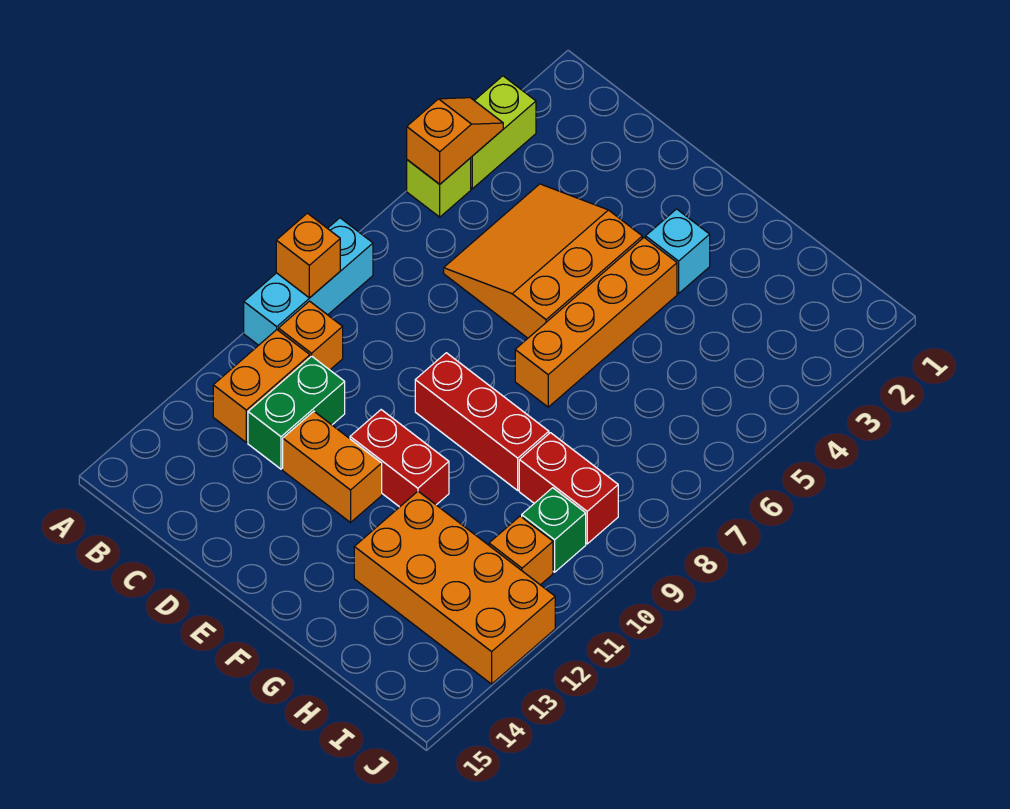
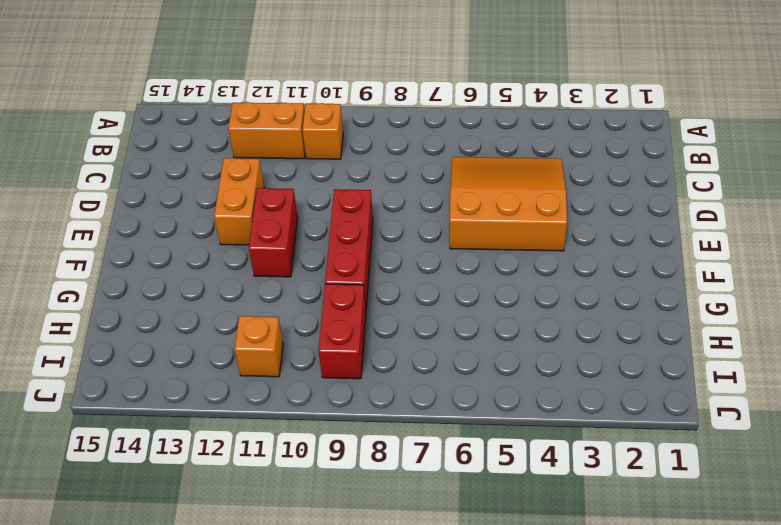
none -> lime brick A3:A4 level 1
none -> lime brick A5 level 1
none -> cyan brick A8:A10 level 1

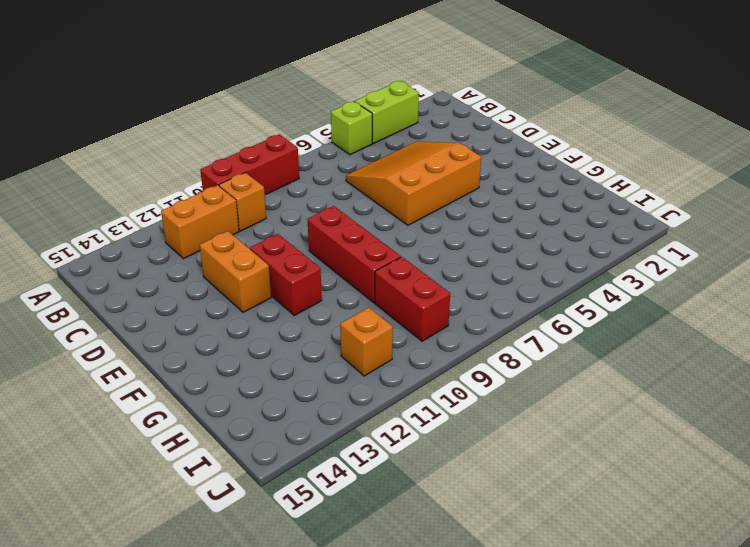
red brick A8:A10 level 1 -> cyan brick A8:A10 level 1
none -> green brick C11:C12 level 1
none -> cyan brick F3 level 1
none -> orange brick F4:F7 level 1

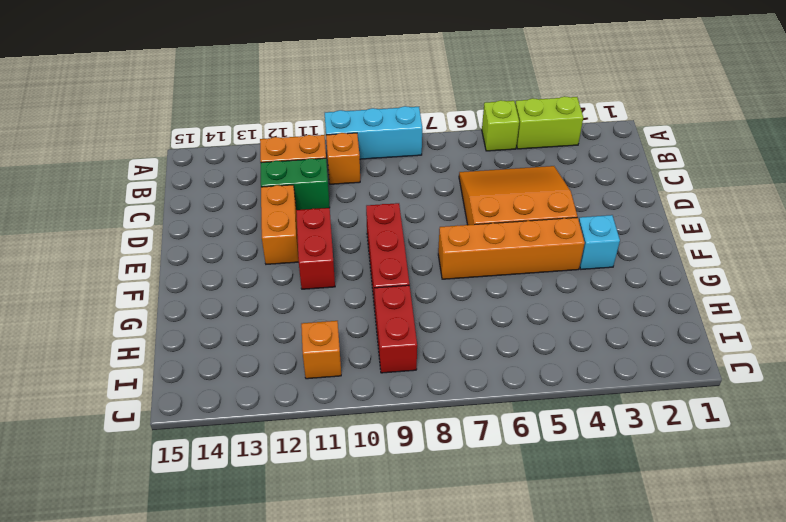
none -> orange brick G12:J13 level 1
none -> green brick I10 level 1
none -> orange slope A4:A5 level 2 top 5

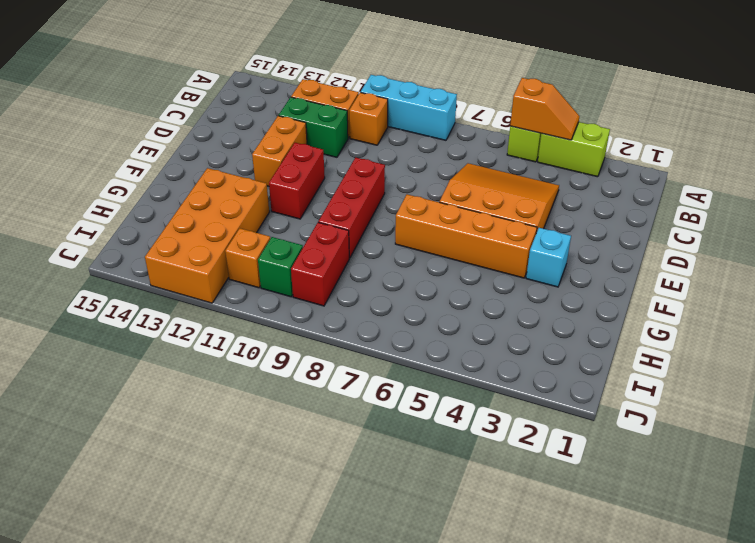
none -> orange brick A9 level 2

